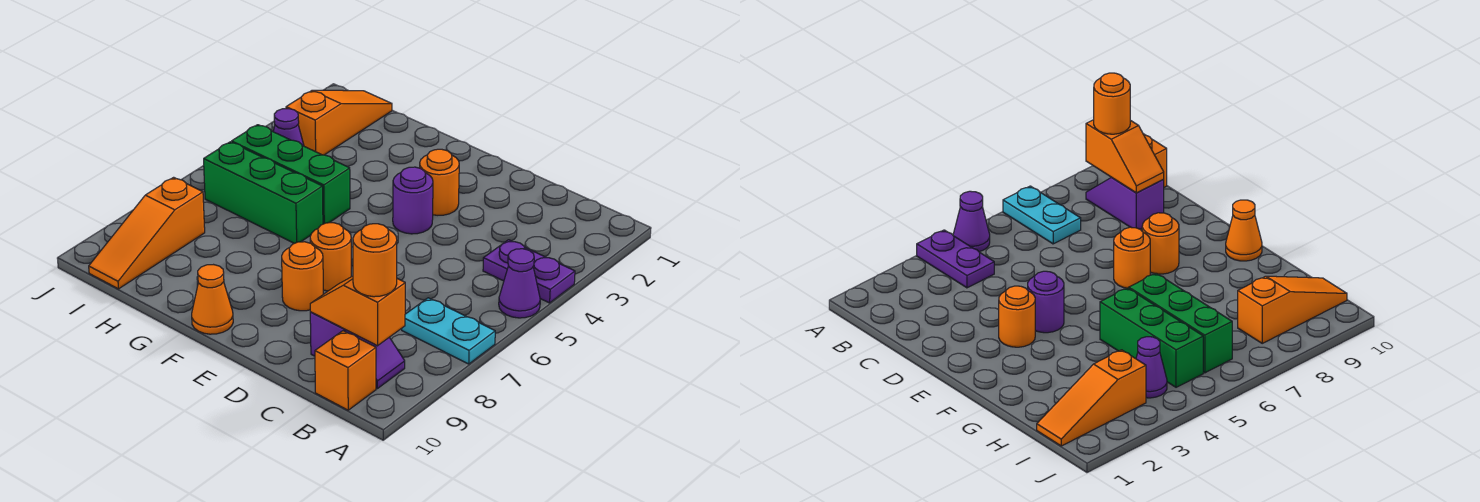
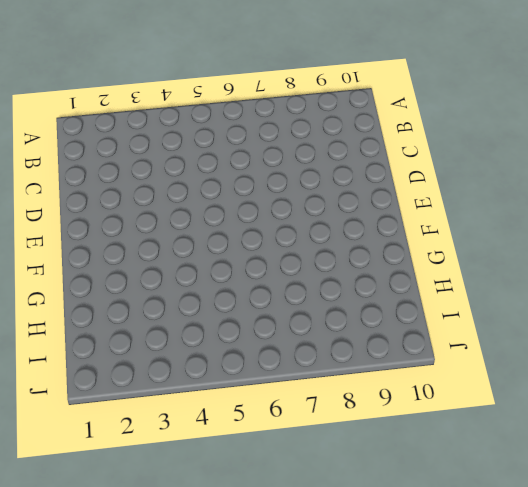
none -> purple plate A4:B4 level 1
none -> purple cone A5 level 1
none -> cyan plate A7:B7 level 1

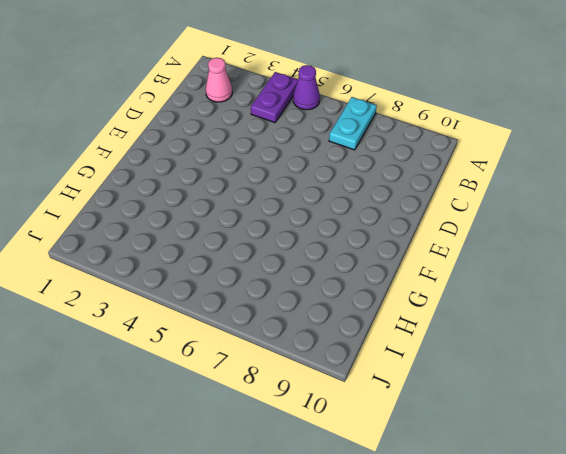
pink cone B2 level 1 -> none
none -> purple slope B9:C9 level 1 top C
none -> orange brick B10 level 1
none -> orange round brick E3 level 1

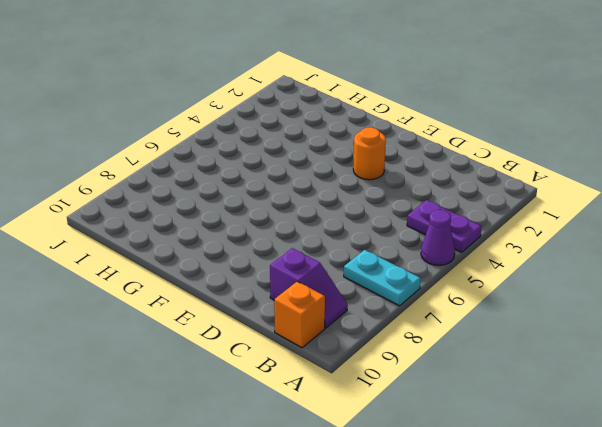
none -> purple round brick E4 level 1
none -> orange round brick E7 level 1
none -> orange round brick E8 level 1

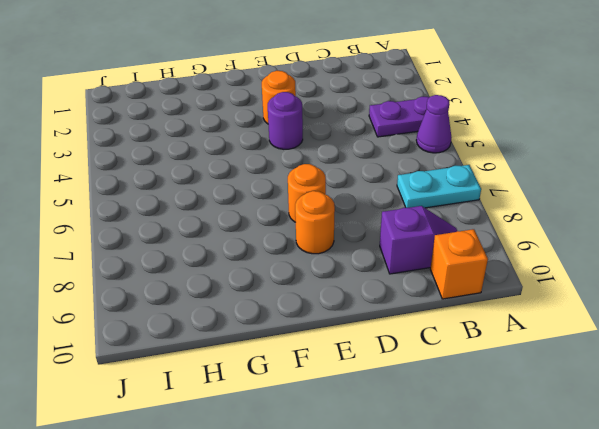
none -> orange cone F10 level 1
none -> green brick G5:I5 level 1
none -> green brick G6:I6 level 1

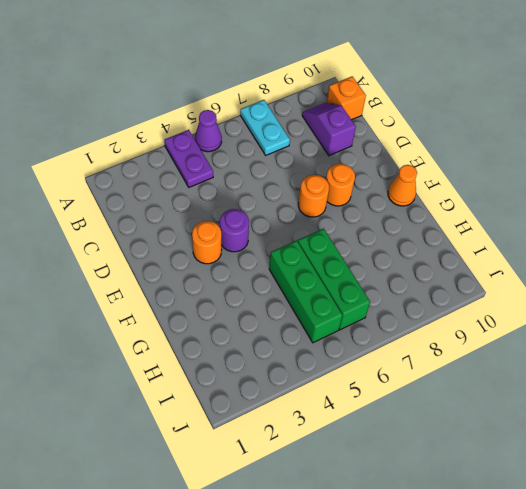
none -> orange slope I1:I3 level 1 top 3
none -> purple cone I4 level 1
none -> orange slope I8:I10 level 1 top 8

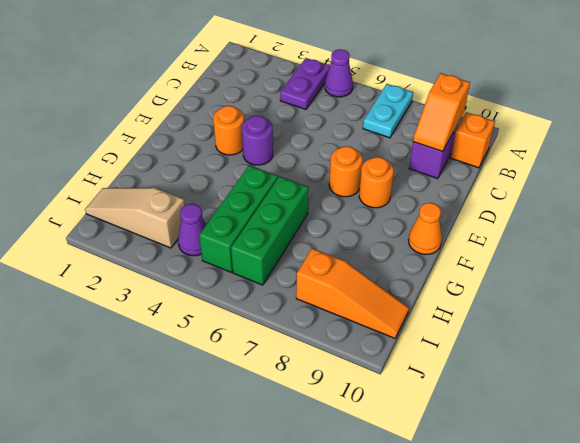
tan slope I1:I3 level 1 top 3 -> orange slope I1:I3 level 1 top 3
none -> orange round brick B9 level 3

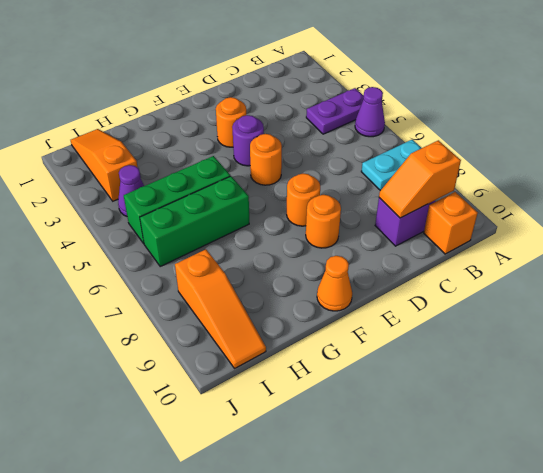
orange round brick E5 level 1 -> orange round brick B9 level 3

